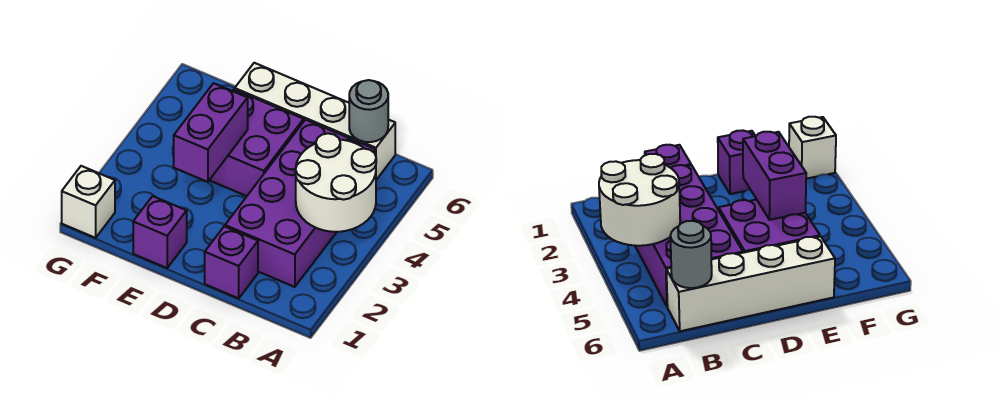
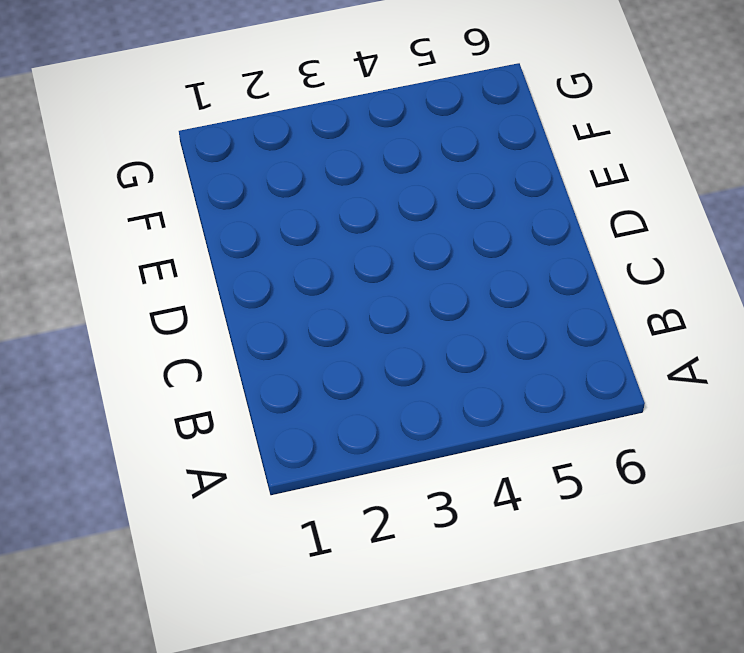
none -> purple brick B2:C5 level 1
none -> white brick B6:E6 level 1

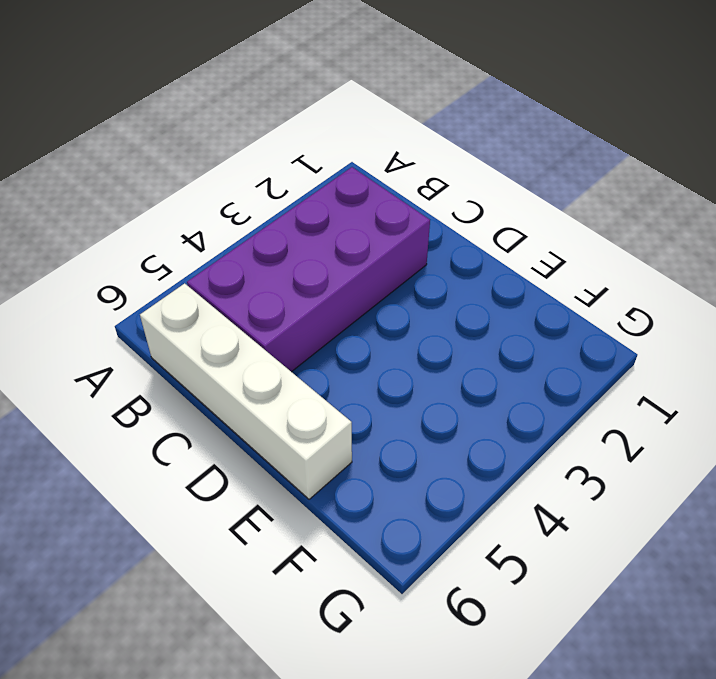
none -> purple brick C1 level 1
none -> purple brick D4:E5 level 1

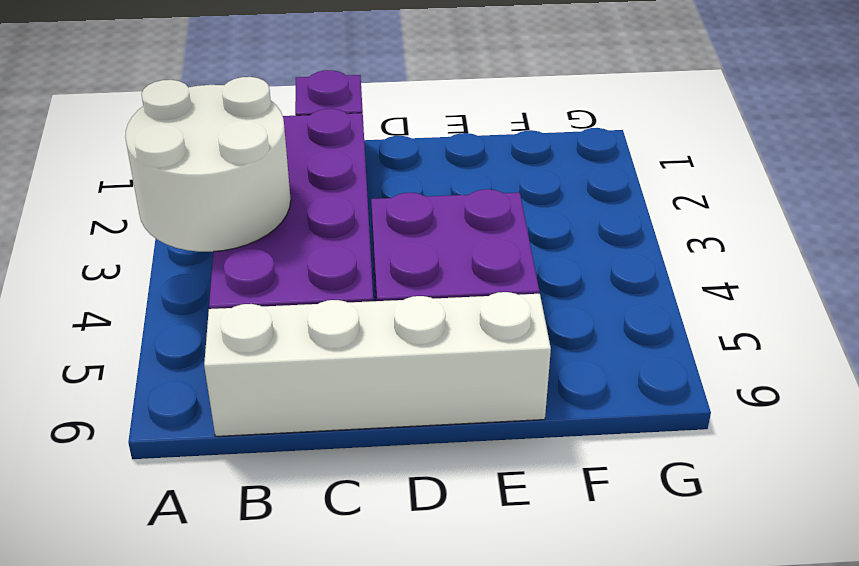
none -> purple brick E1 level 1
none -> white brick G1 level 1

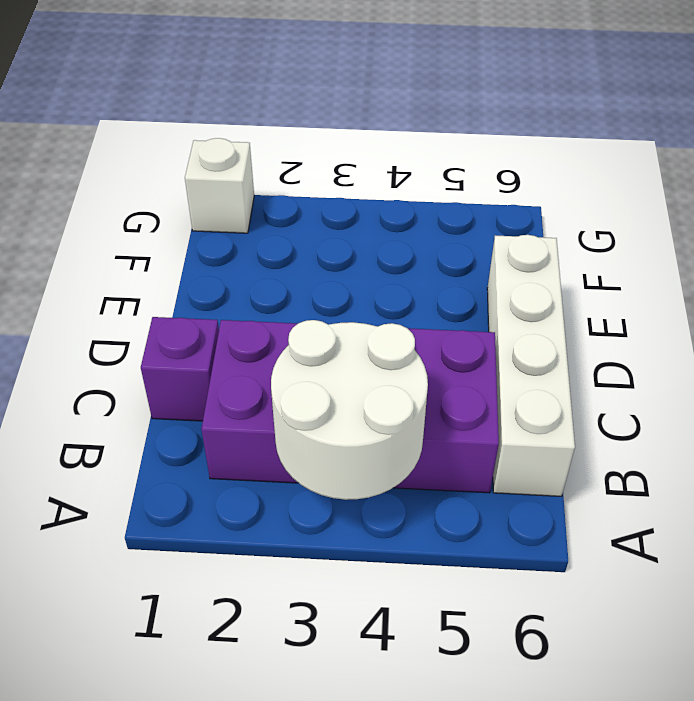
none -> purple brick D4:E5 level 1
none -> purple brick E1 level 1

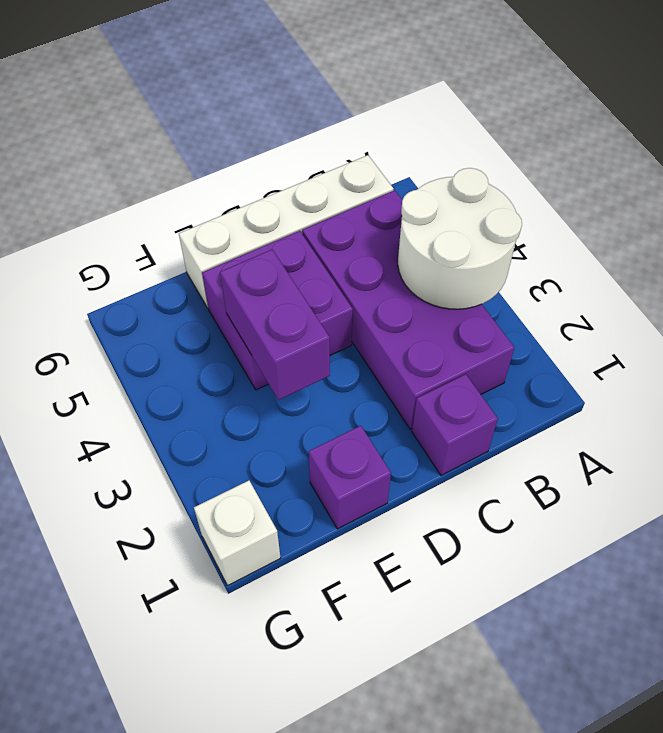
none -> grey round brick B6 level 2

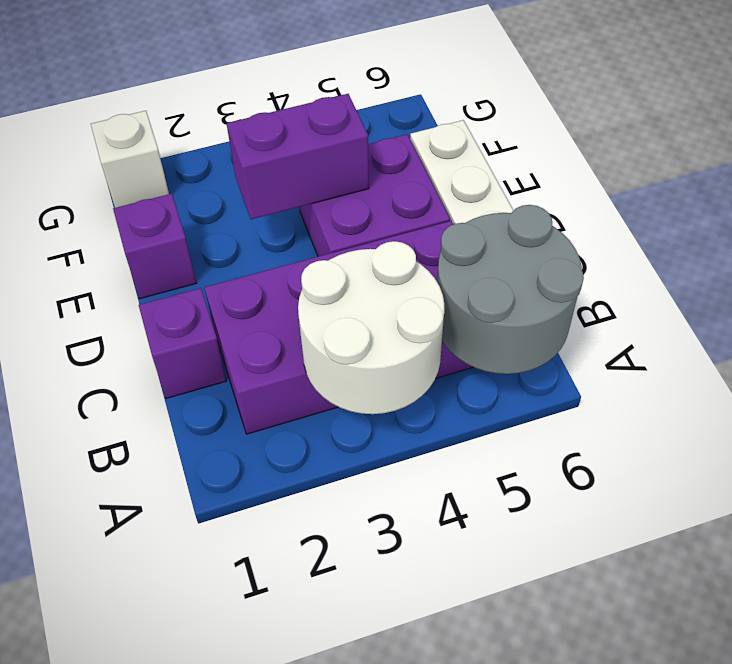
grey round brick A5:B6 level 2 -> grey round brick B6 level 2

